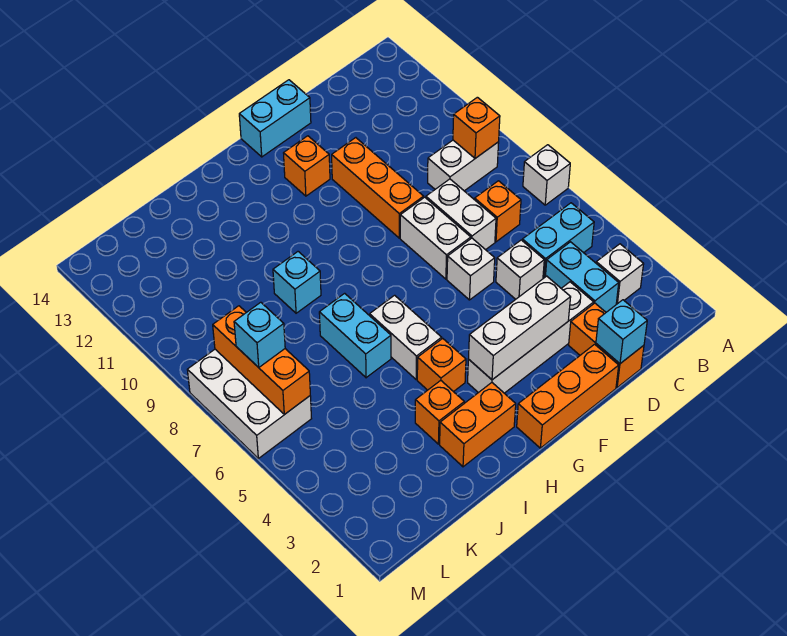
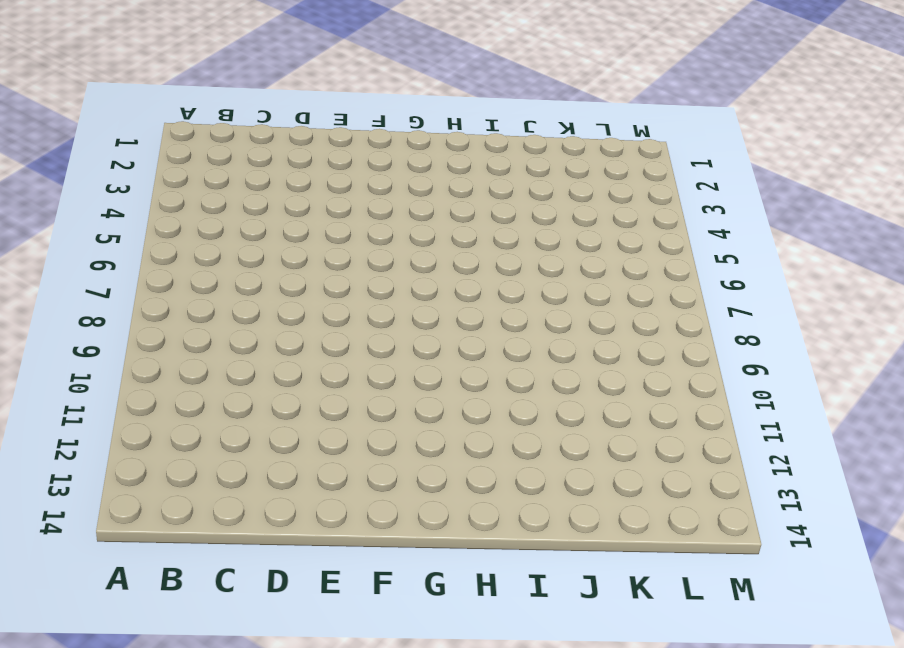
none -> white brick A7 level 1
none -> white brick B3 level 1
none -> cyan brick B5:C5 level 1

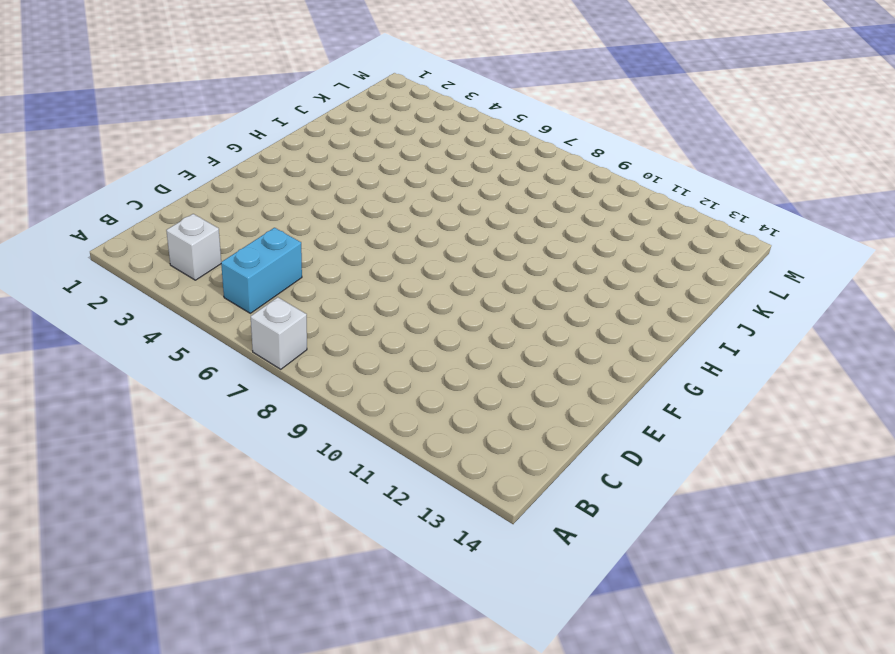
none -> white brick B9:C9 level 1
none -> cyan brick C3:C4 level 1
none -> orange brick C7 level 1

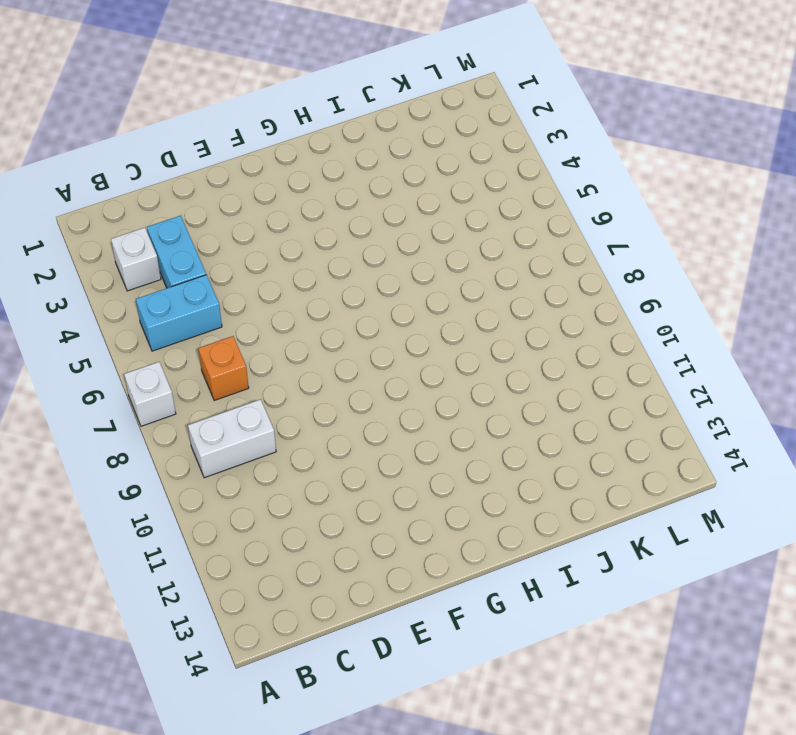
none -> orange brick D1:D2 level 1
none -> white brick D3:G3 level 1
none -> white brick D5 level 1

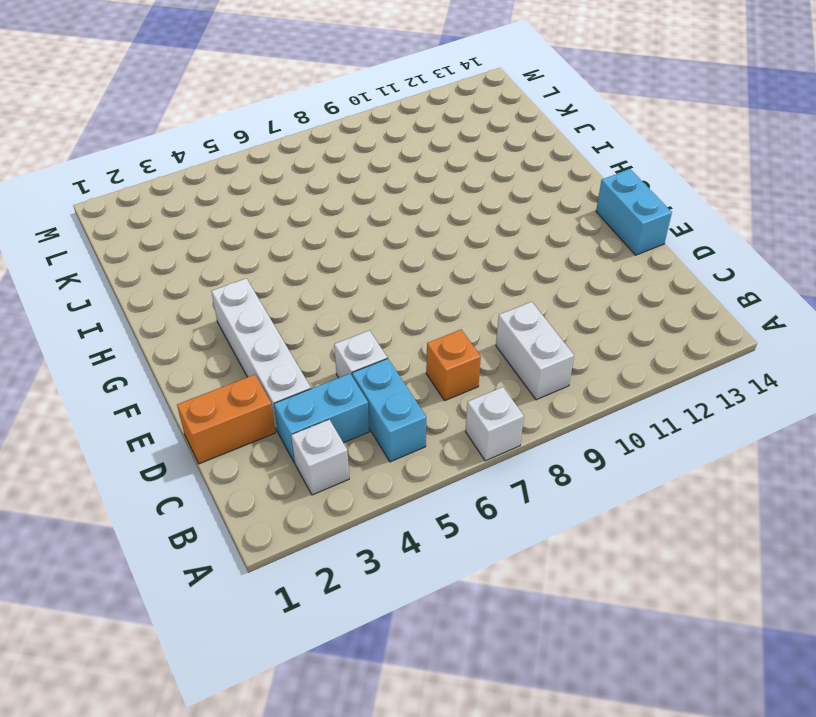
none -> white brick D7:D8 level 1
none -> orange brick E1:G1 level 1
none -> white brick E6 level 1

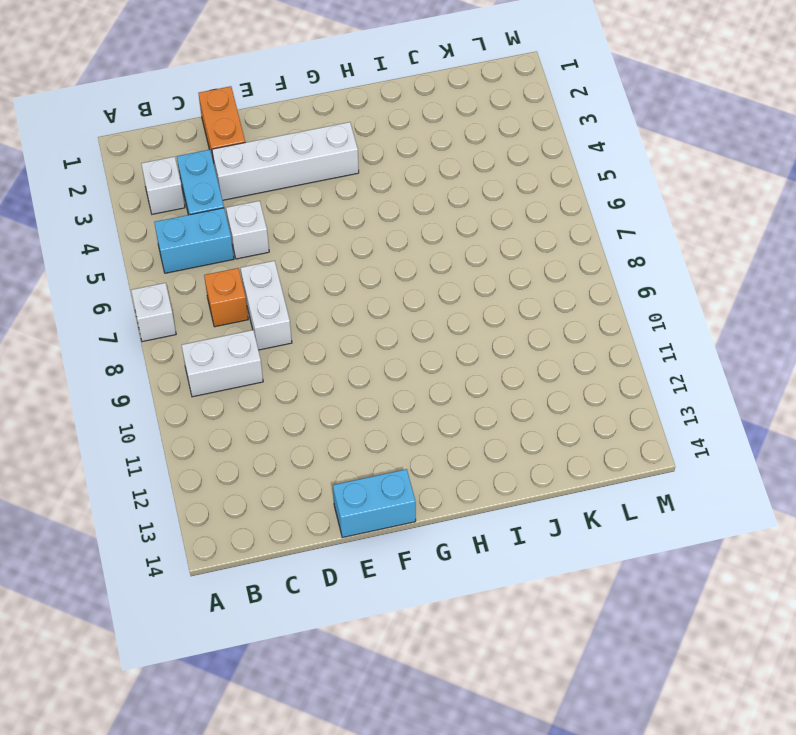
none -> orange brick E1:G1 level 1
none -> white brick E6 level 1
none -> white brick E7:E8 level 1

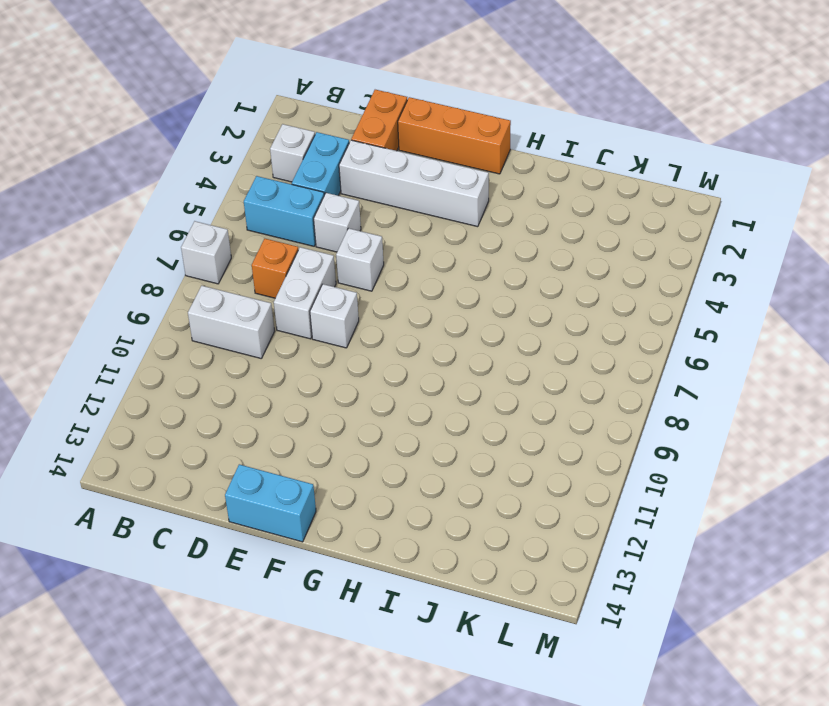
white brick E8 level 1 -> white brick E7:E8 level 1
none -> orange brick E9:E11 level 1
none -> orange brick F12 level 1
none -> orange brick H2:I2 level 1

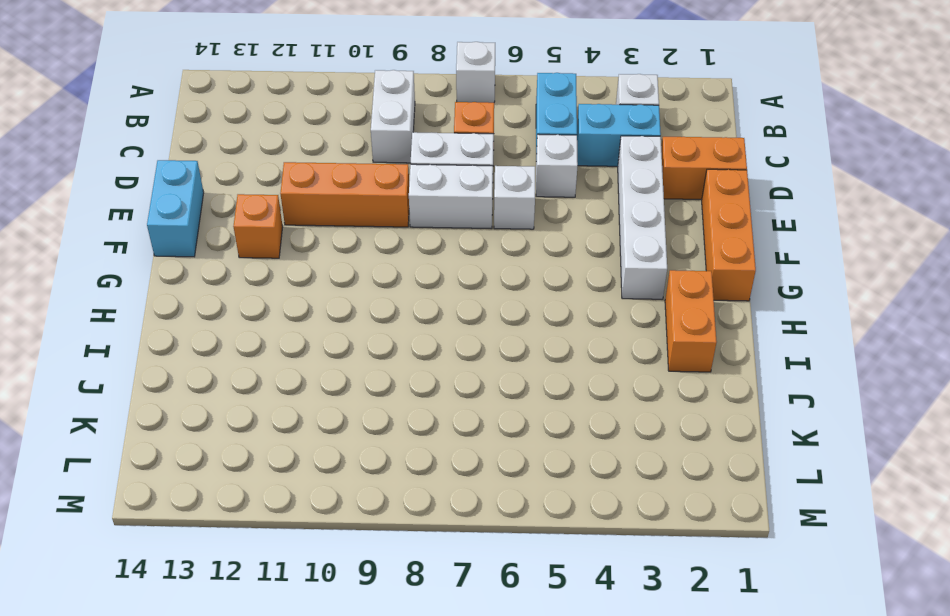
none -> orange brick H4 level 1
none -> white brick H5:H6 level 1
none -> orange brick I3 level 1

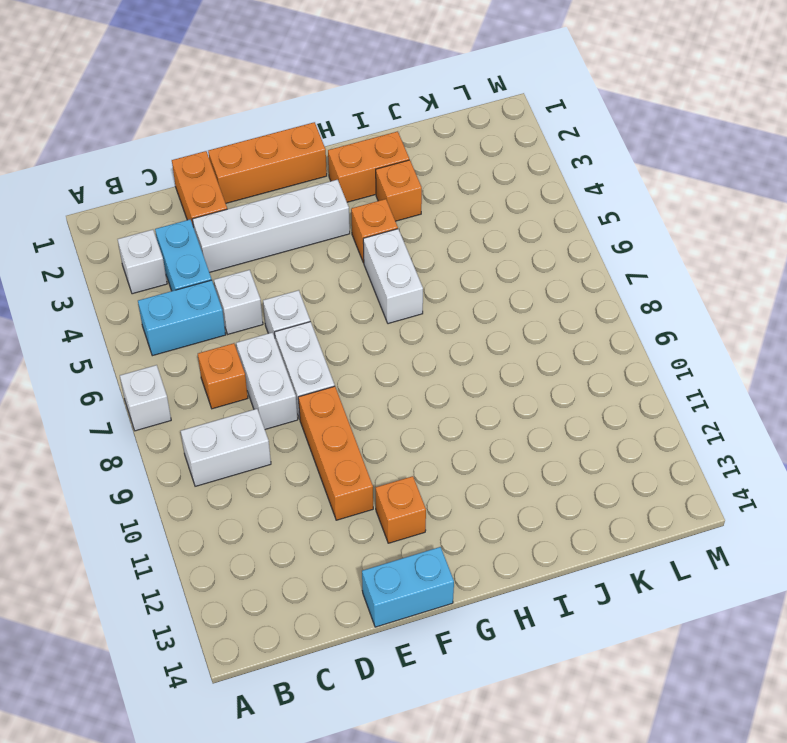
none -> cyan brick I6:I7 level 1
none -> cyan brick I9 level 1
none -> white brick L6:M8 level 1

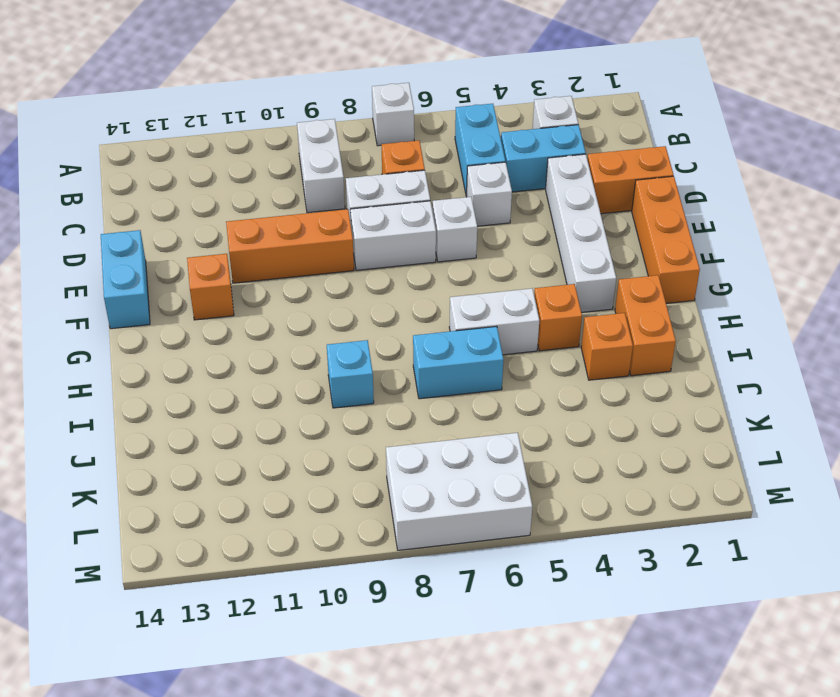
none -> orange brick B9 level 2
none -> cyan brick D1 level 2
none -> white brick E3:G3 level 2

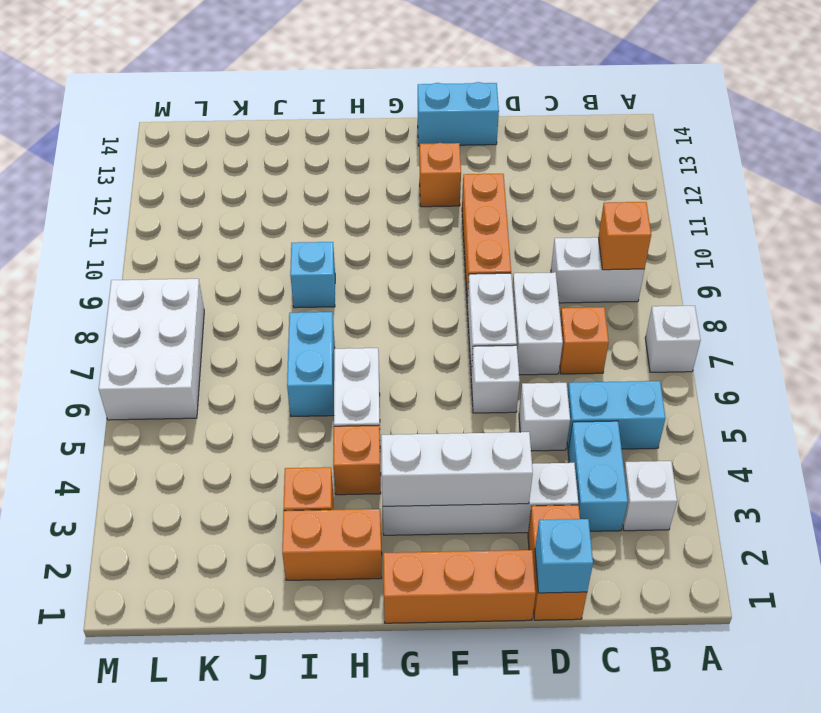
none -> orange brick L6:L8 level 2
none -> cyan brick L7 level 3

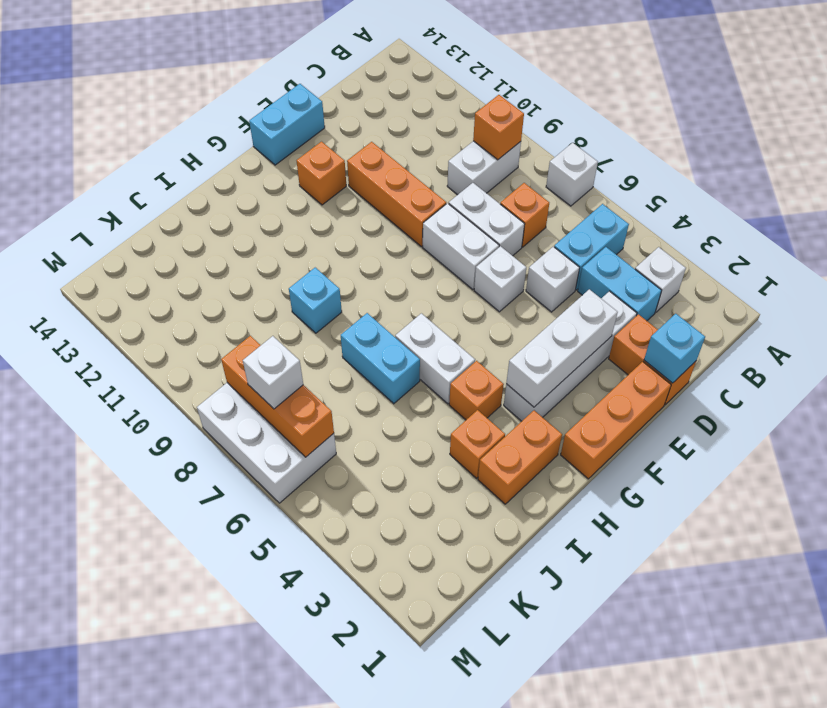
white brick L7 level 3 -> cyan brick L7 level 3

